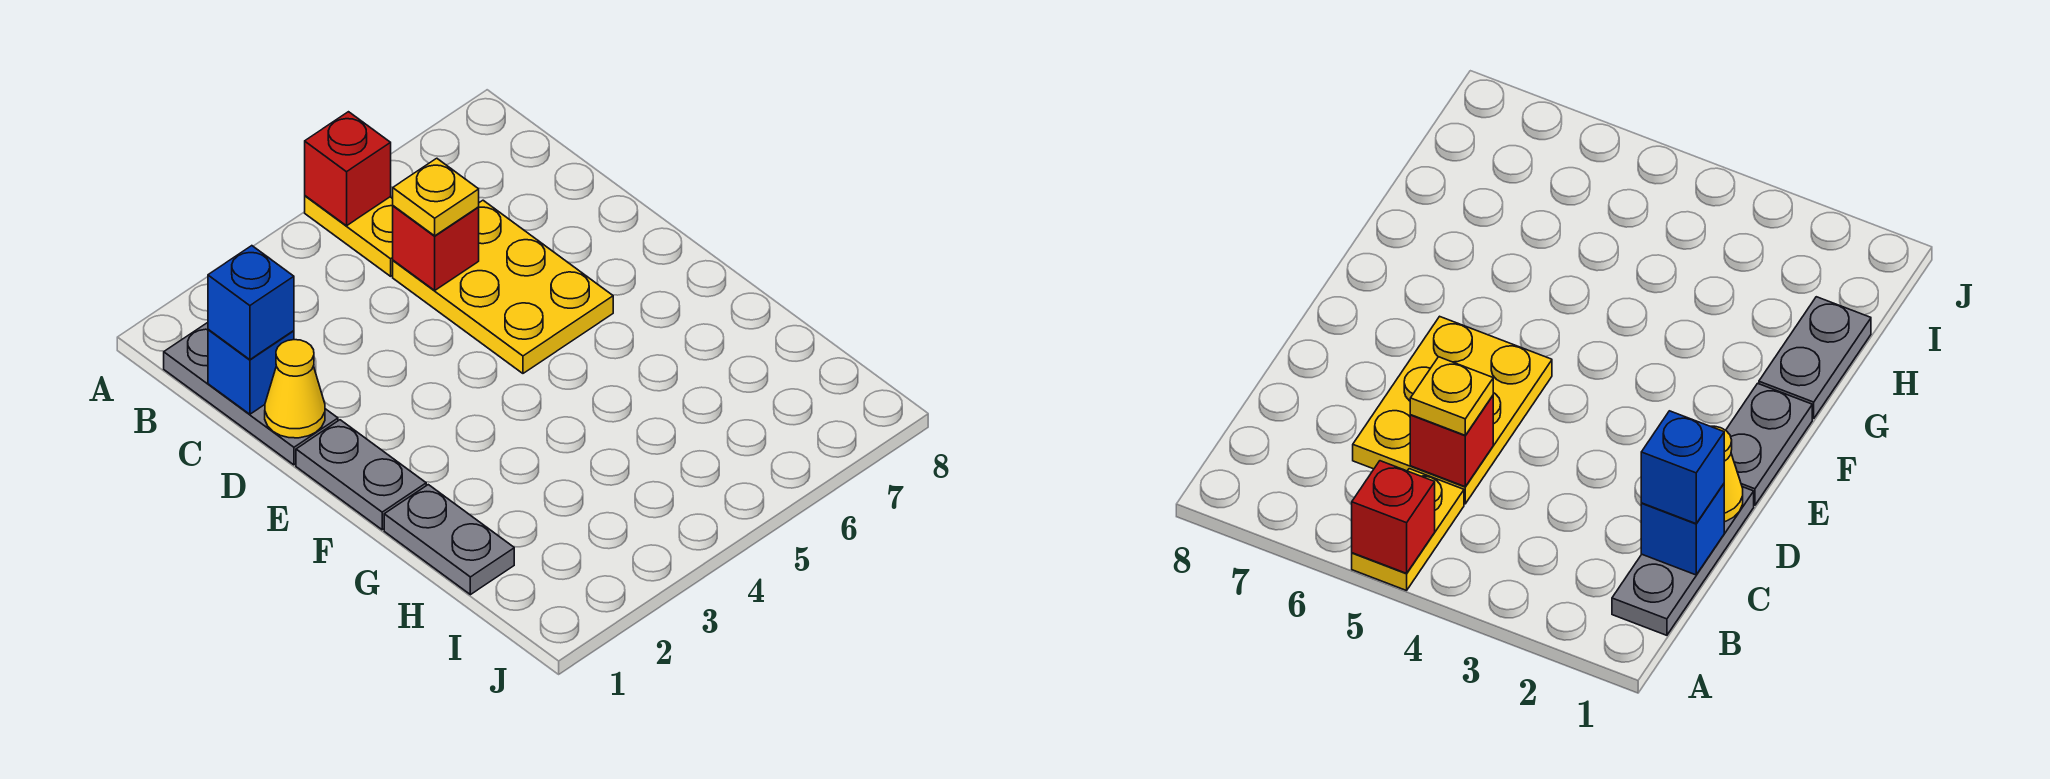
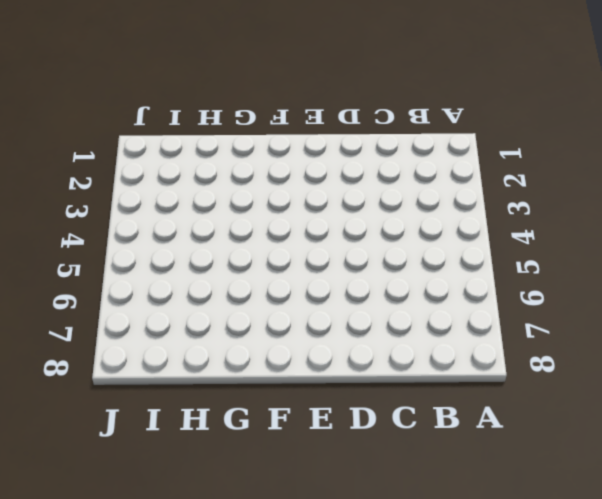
none -> yellow plate A5:B5 level 1
none -> grey plate B1:D1 level 1

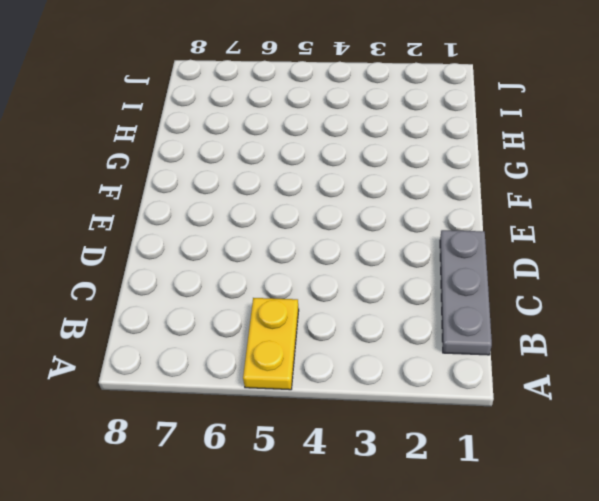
none -> yellow plate C5:E6 level 1
none -> grey plate E1:F1 level 1

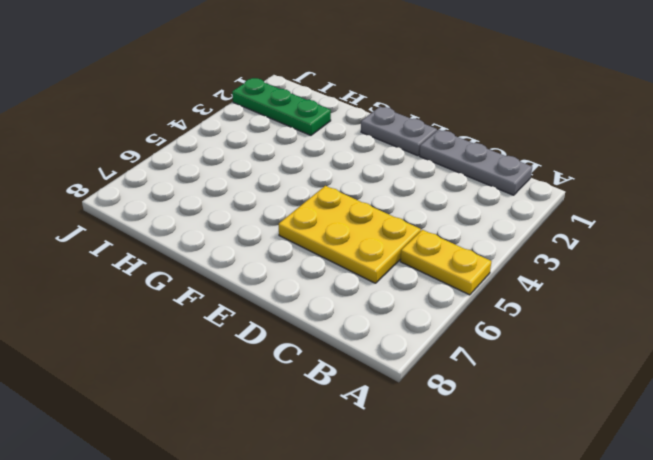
green plate H2:J2 level 1 -> none
none -> grey plate G1:H1 level 1
none -> red brick A5 level 2

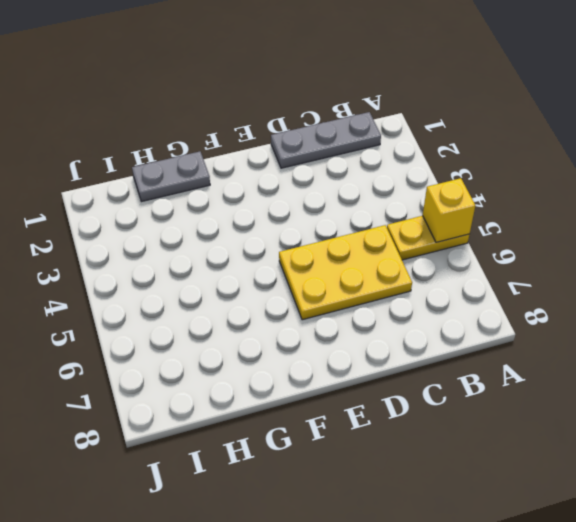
yellow brick A5 level 2 -> red brick A5 level 2
none -> grey plate E1:F1 level 1
none -> blue brick C1 level 2

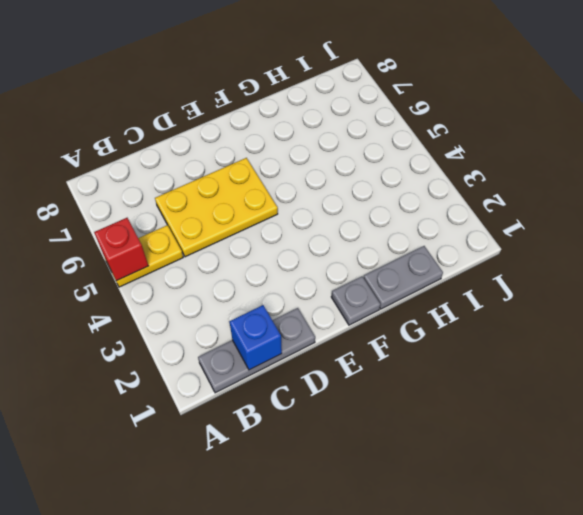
grey plate F1 level 1 -> grey plate E1:F1 level 1
none -> red brick C5 level 2
none -> yellow cone D1 level 2

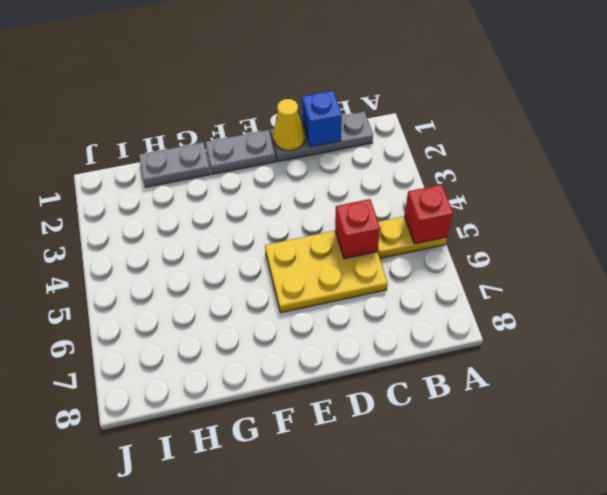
none -> blue brick C1 level 3
none -> yellow plate C5 level 3

